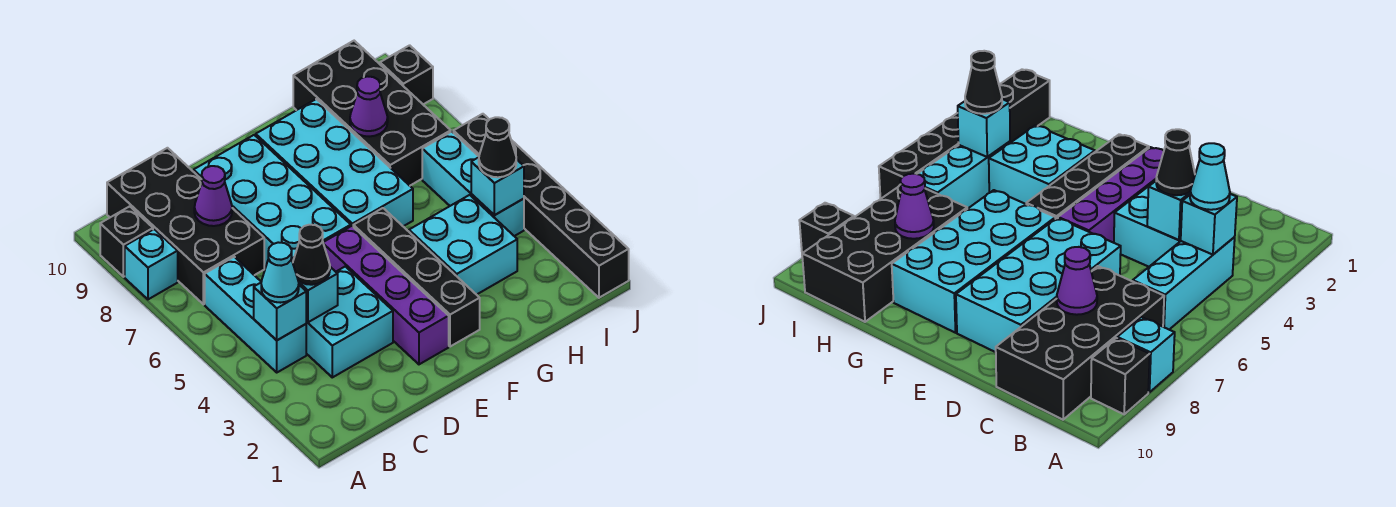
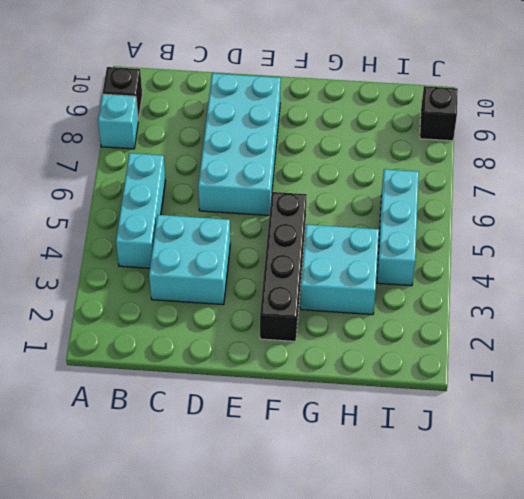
none -> black brick B7:C10 level 1
none -> purple brick E2:E5 level 1
none -> cyan brick F6:G9 level 1

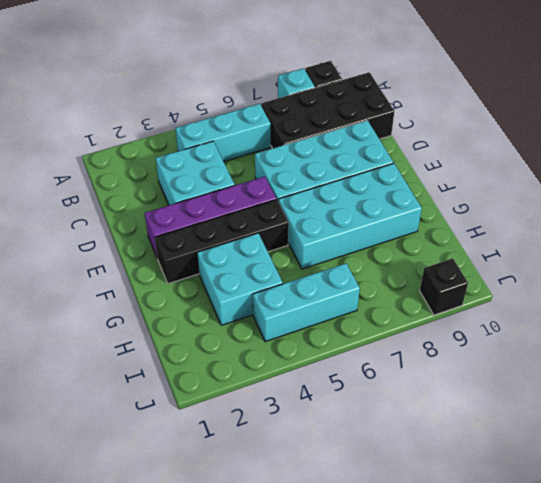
none -> black brick H7:I10 level 1
none -> black brick J1:J6 level 1
none -> cyan brick B4 level 2

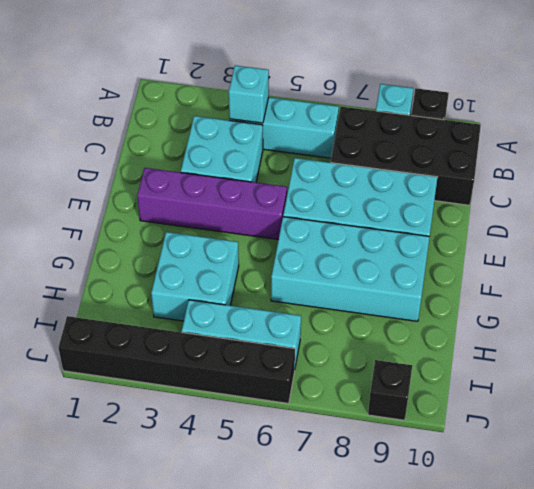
none -> black brick F2:F5 level 1
none -> black brick H7:I10 level 1
none -> cyan brick C4 level 2

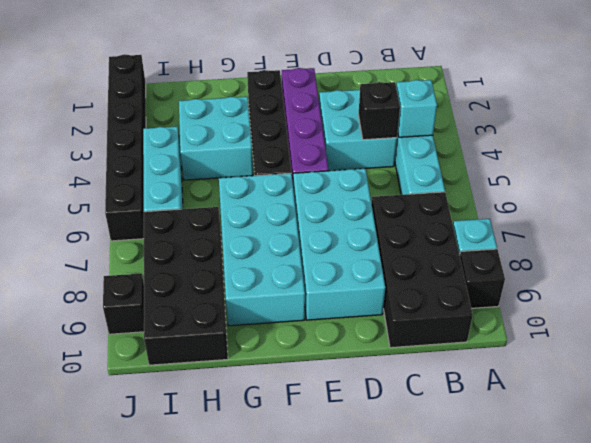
black brick C4 level 2 -> cyan brick C4 level 2
none -> purple cone C8 level 2
none -> purple cone H8 level 2
none -> cyan brick I4 level 2

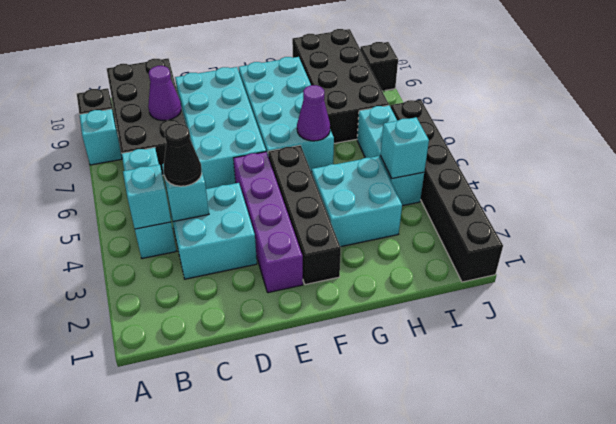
purple cone G6 level 2 -> purple cone H8 level 2
none -> cyan cone B4 level 3
none -> black cone I4 level 3

